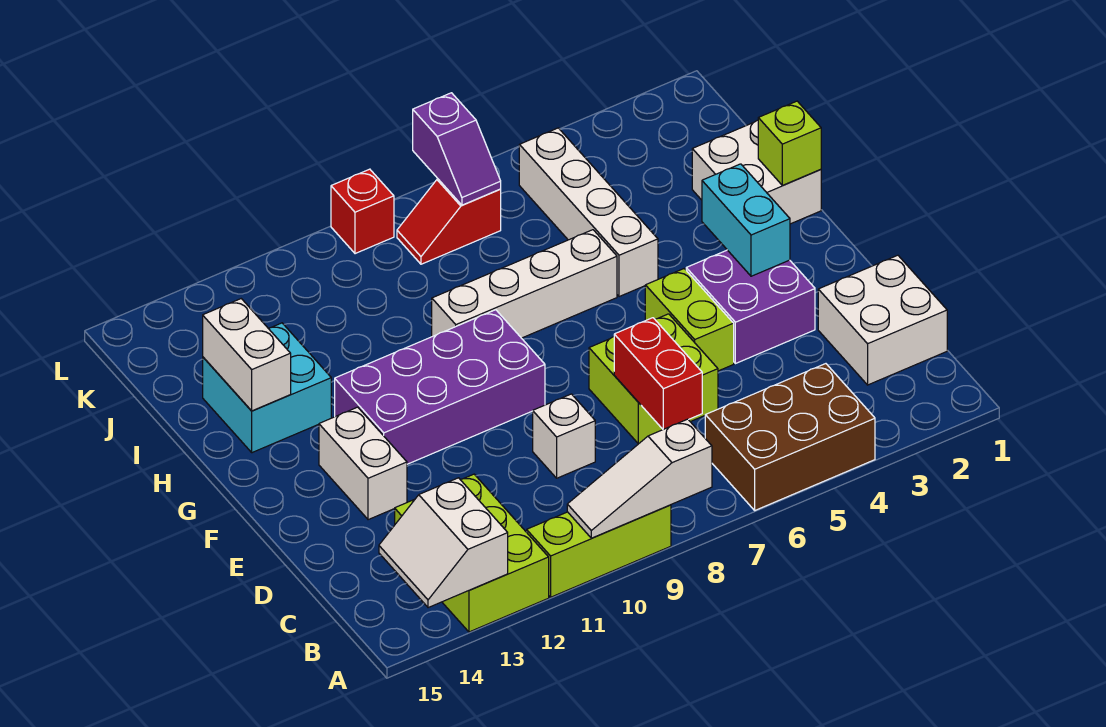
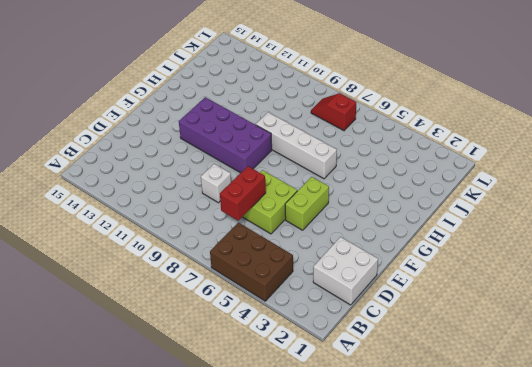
none -> lime brick A9:A11 level 1
none -> lime brick A12:C13 level 1
none -> purple brick E3:F4 level 1

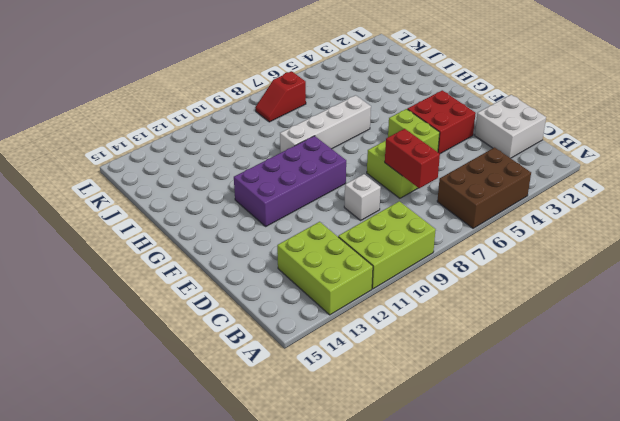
lime brick A9:B11 level 1 -> lime brick A9:A11 level 1
red brick E3:F4 level 1 -> purple brick E3:F4 level 1
none -> white brick E13:F13 level 1
none -> white brick H1:I2 level 1
none -> white brick H5:K5 level 1

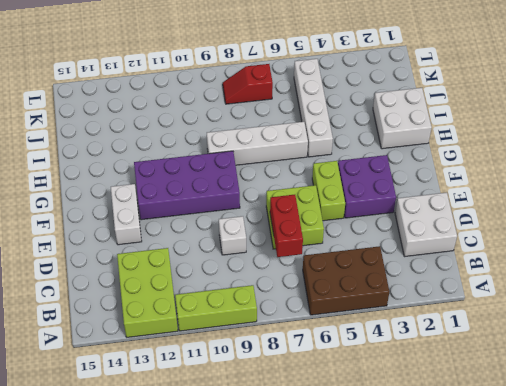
none -> cyan brick H13:I14 level 1
none -> red brick L9 level 1
none -> white slope A8:A10 level 2 top 8

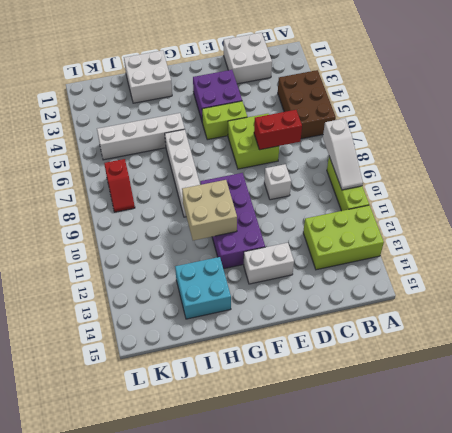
tan brick G10:H11 level 2 -> none
none -> red brick L9 level 1
none -> white slope A13:B14 level 2 top 13
none -> cyan brick F3:G3 level 2

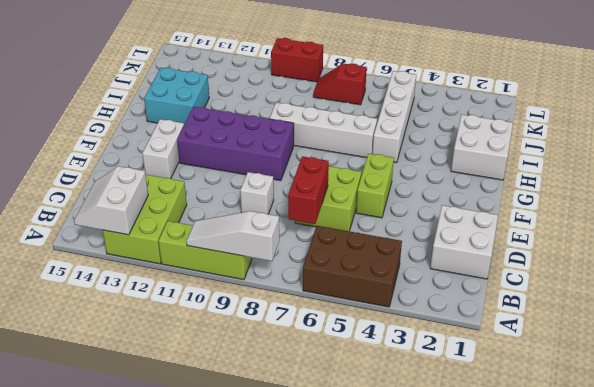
red brick L9:L10 level 1 -> red brick L9 level 1
none -> purple brick E3:F4 level 1
none -> cyan brick F3:G3 level 2
none -> lime brick H1 level 2

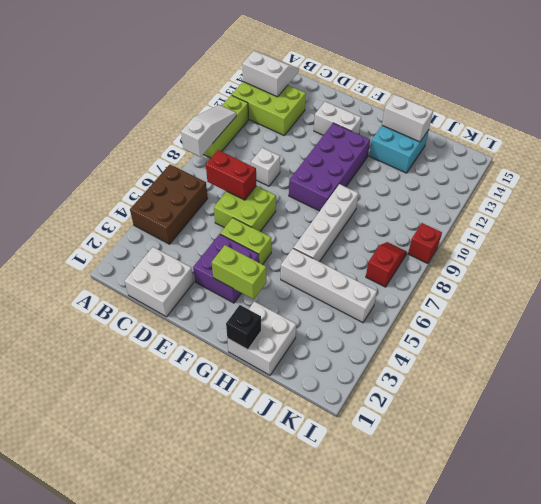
lime brick F3:G3 level 2 -> cyan brick F3:G3 level 2
black brick H1 level 2 -> lime brick H1 level 2
none -> purple slope K7:L7 level 2 top L

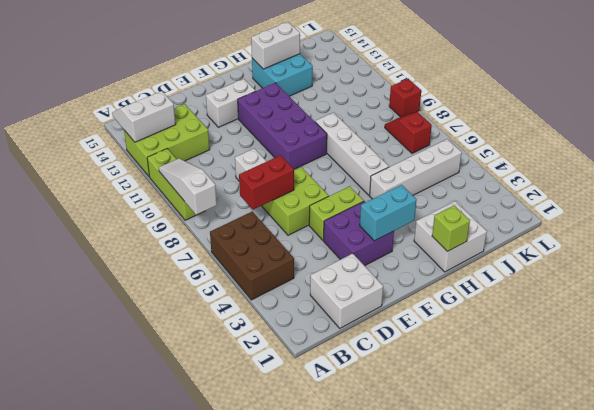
none -> purple slope K7:L7 level 2 top L

